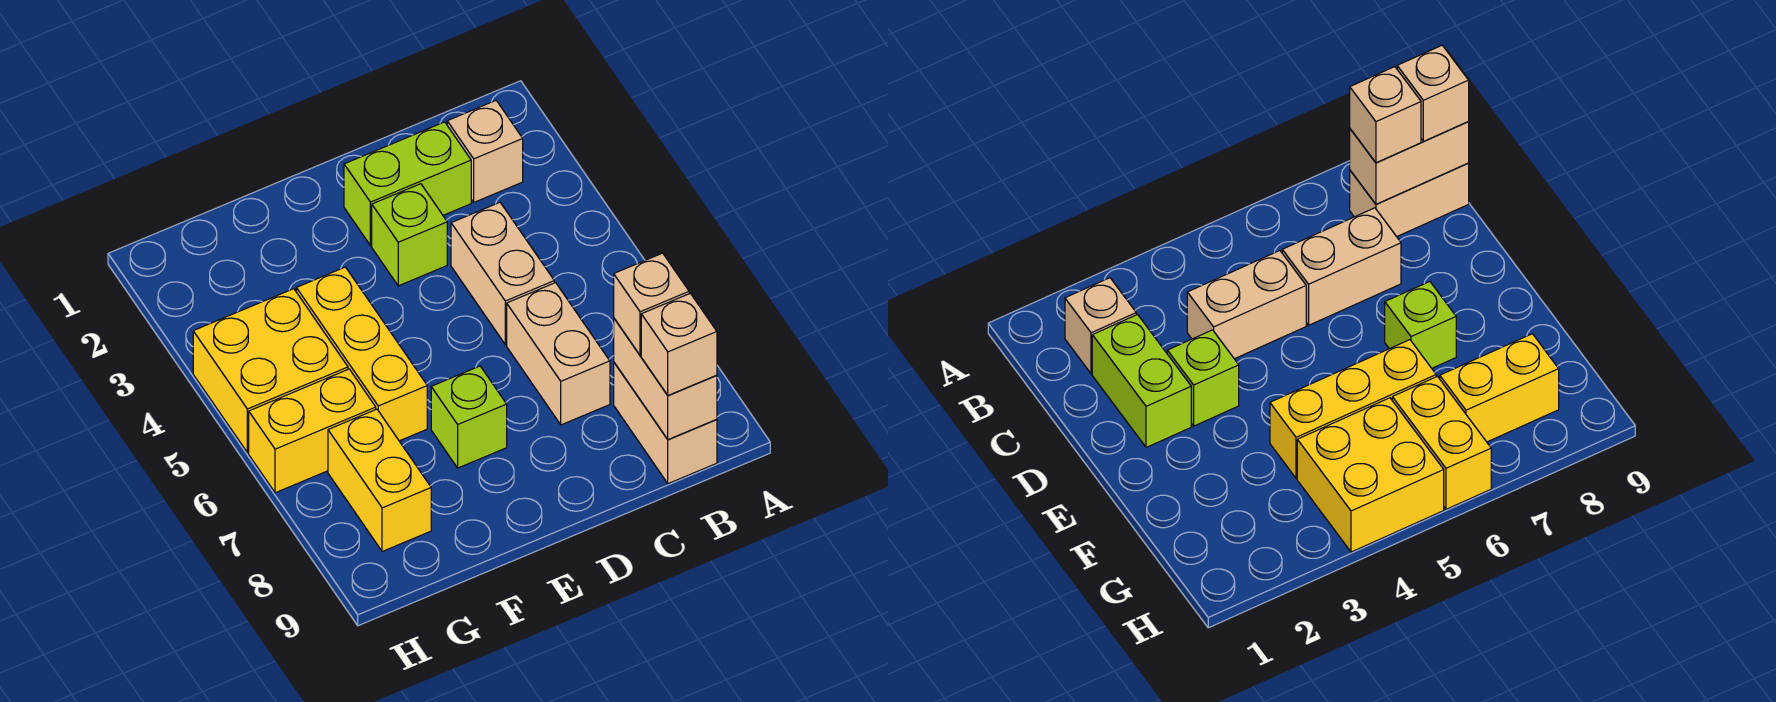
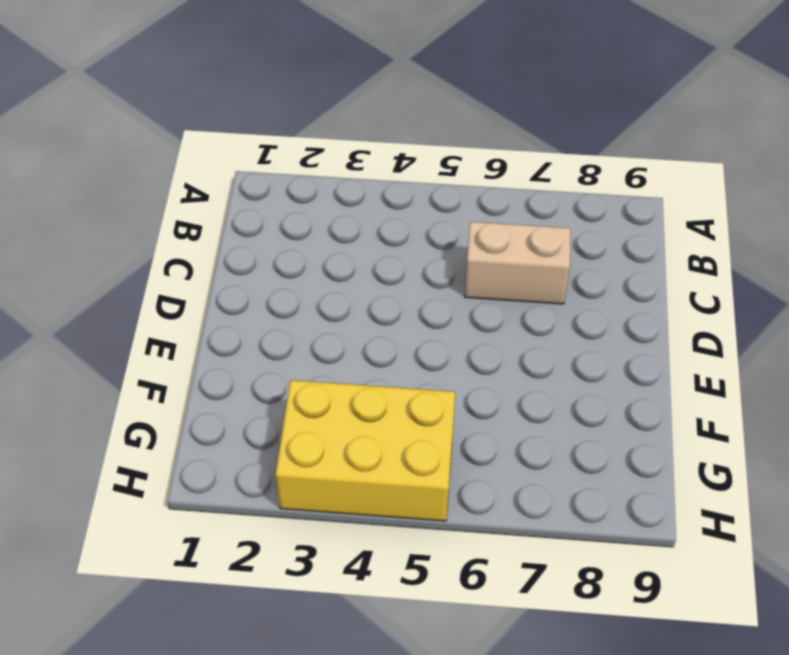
yellow brick G3:H5 level 1 -> yellow brick G4:H5 level 1
none -> tan brick B2 level 1
none -> tan brick B8:B9 level 1
none -> lime brick C2:D2 level 1

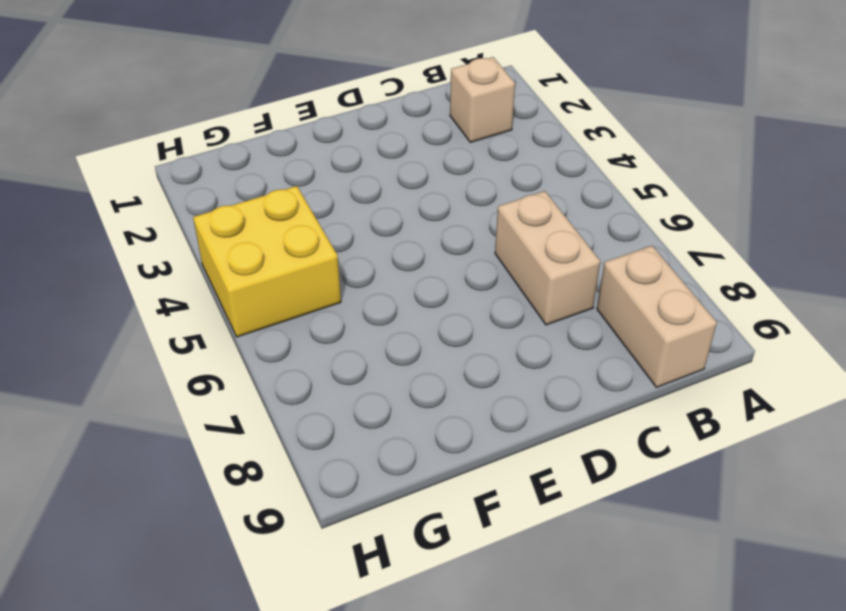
none -> lime brick C2:D2 level 1
none -> tan brick C4:C5 level 1
none -> lime brick D3 level 1

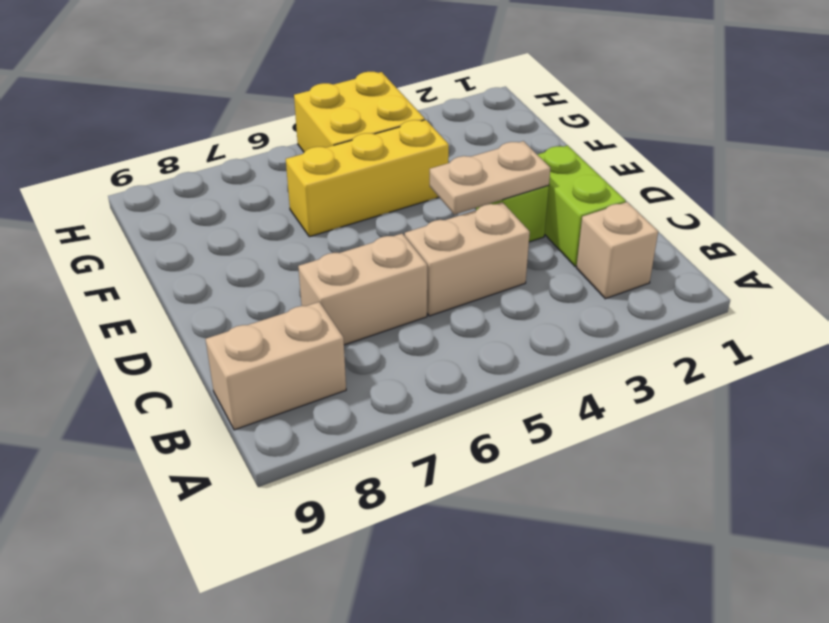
tan plate D3:D4 level 2 -> none
none -> lime brick E7 level 1
none -> yellow brick G6:H6 level 1
none -> yellow brick G7:G8 level 1

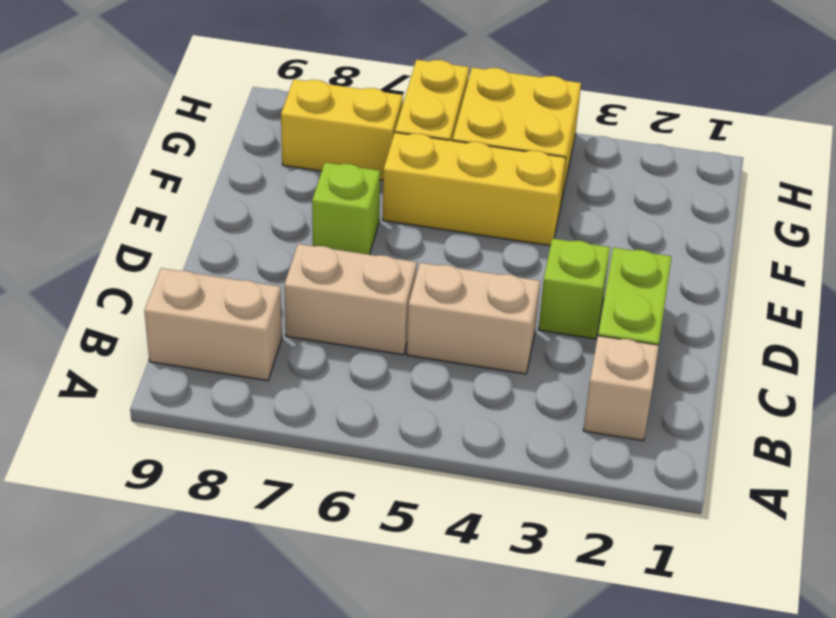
none -> tan brick B8:B9 level 2
none -> tan brick B8 level 3
none -> tan brick B9 level 3

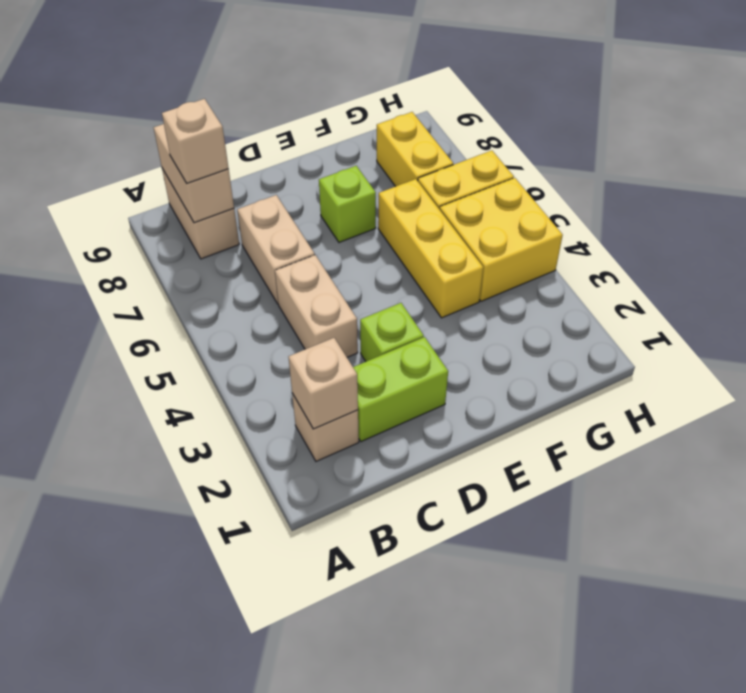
tan brick B2 level 2 -> tan brick B9 level 3

